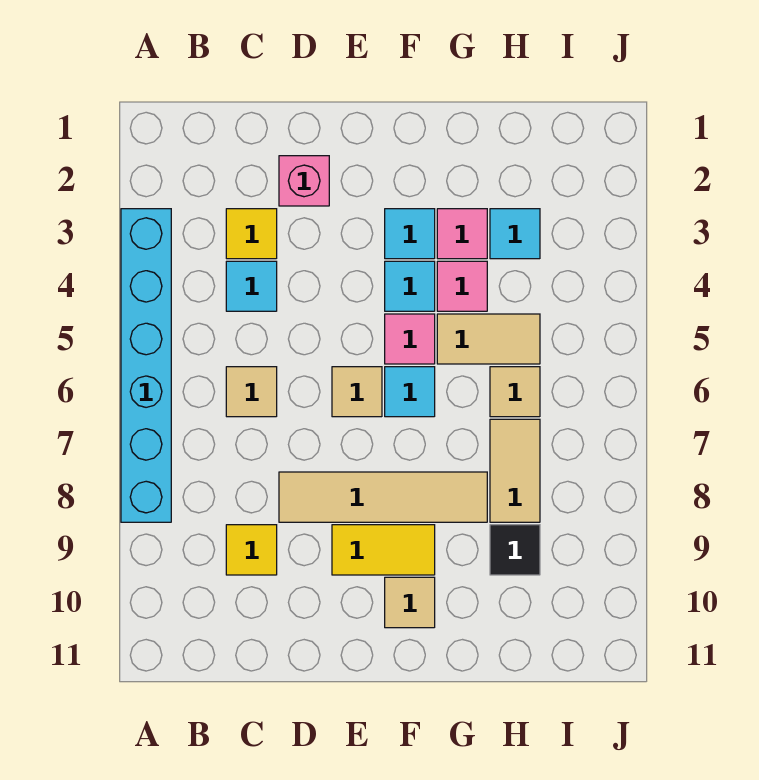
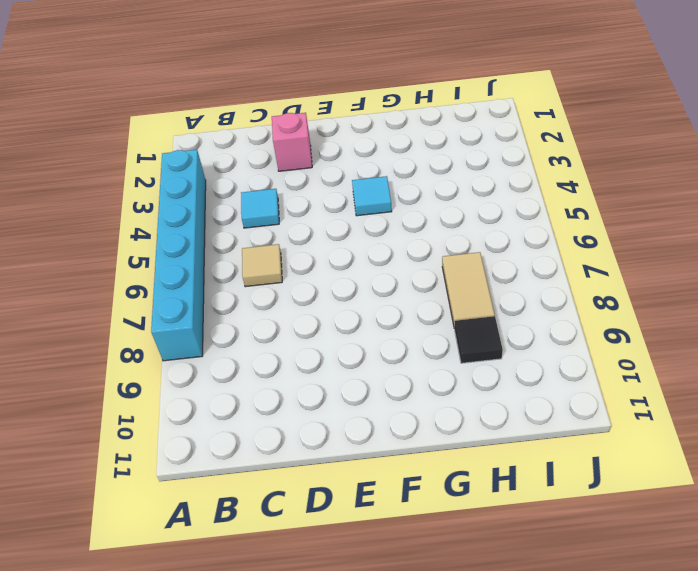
none -> yellow tile C3 level 1
none -> yellow tile C9 level 1
none -> tan tile D8:G8 level 1

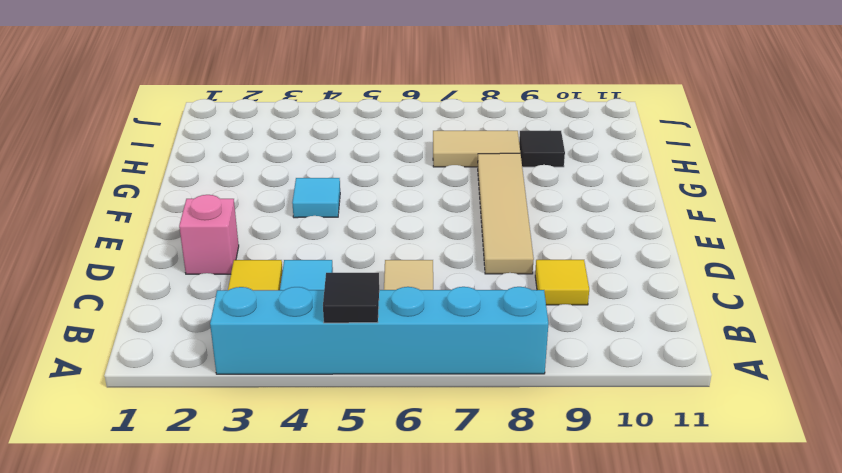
black tile A5 level 2 -> none
none -> tan tile E6 level 1
none -> yellow tile E9:F9 level 1
none -> cyan tile F3 level 1

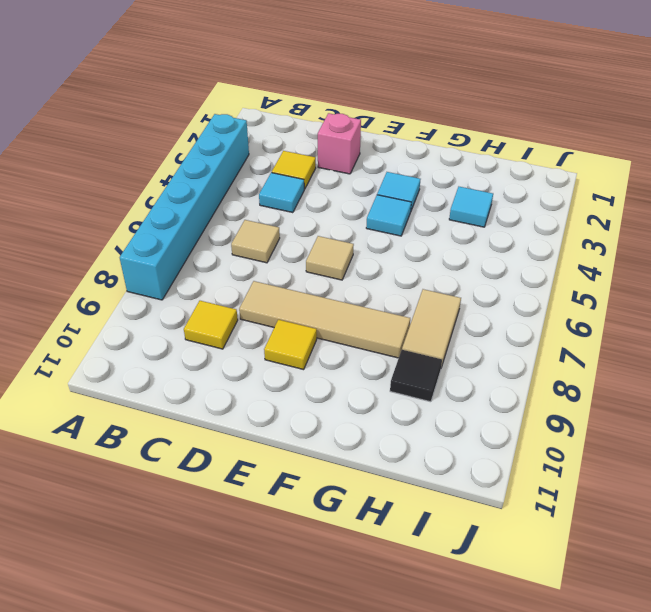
yellow tile E9 level 1 -> yellow tile E9:F9 level 1
none -> pink tile F5 level 1
none -> cyan tile F6 level 1
none -> tan tile F10 level 1

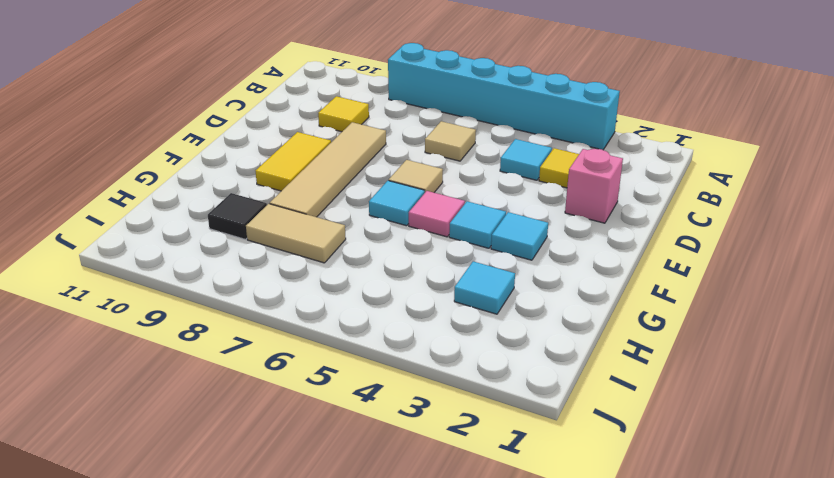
none -> tan tile F10 level 1
none -> pink tile G3 level 1
none -> pink tile G4 level 1

